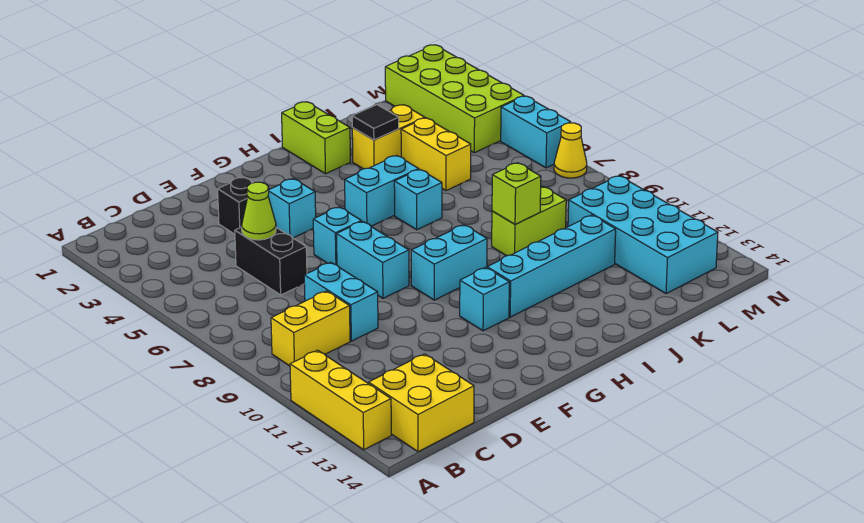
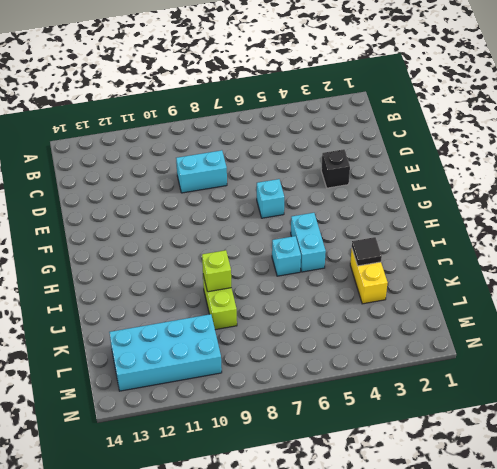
none -> yellow brick A11:A13 level 1
none -> yellow brick B9:C9 level 1
none -> yellow brick B13:C14 level 1

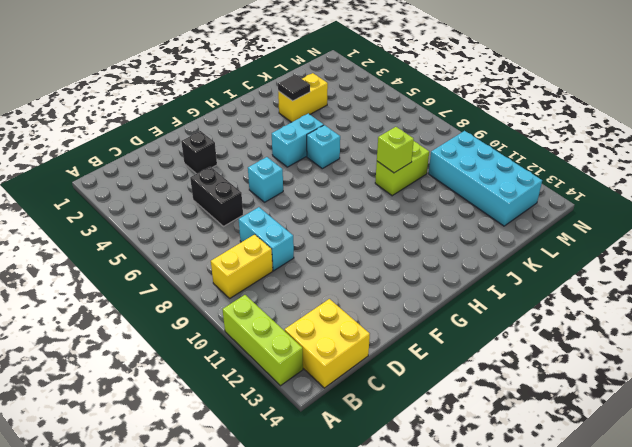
lime brick A11:A13 level 1 -> yellow brick A11:A13 level 1
none -> cyan brick F4 level 1
none -> cyan brick F7:F8 level 1
none -> cyan brick G9:H9 level 1

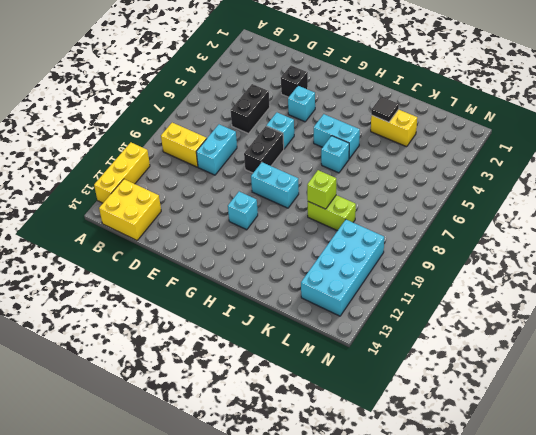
black brick F7:F8 level 1 -> cyan brick F7:F8 level 1
none -> cyan brick H11:K11 level 1
none -> lime brick I1:I2 level 1
none -> yellow brick K4:K5 level 1

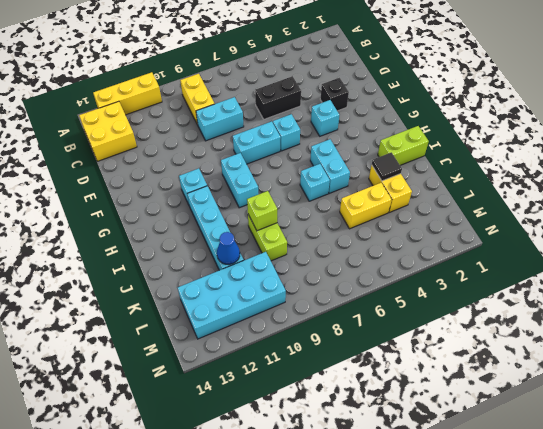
blue cone K11 level 2 -> none
none -> lime brick M1:N4 level 1
none -> cyan brick N5:N6 level 1
none -> yellow cone N7 level 1

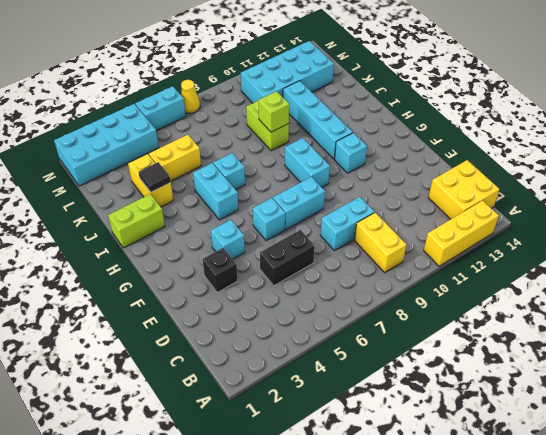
cyan brick M1:N4 level 1 -> lime brick M1:N4 level 1
none -> lime cone D5 level 2

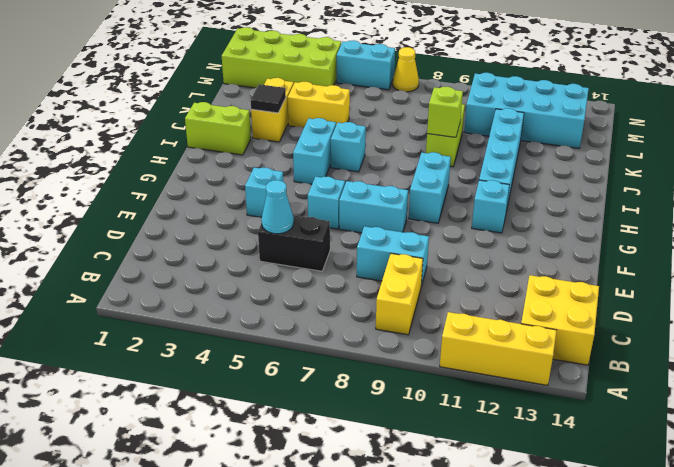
cyan cone D5 level 2 -> lime cone D5 level 2
none -> black brick E3 level 1

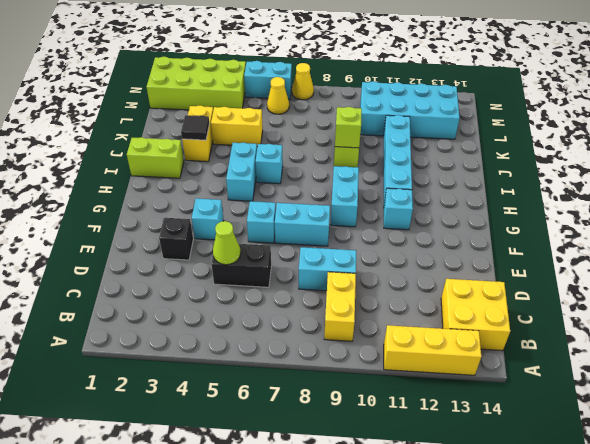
yellow cone M6 level 1 -> none

